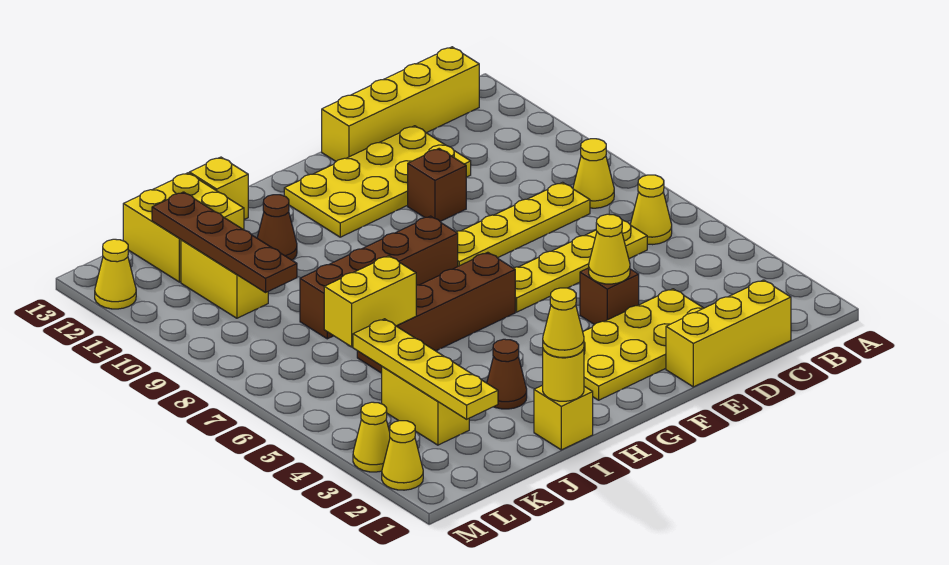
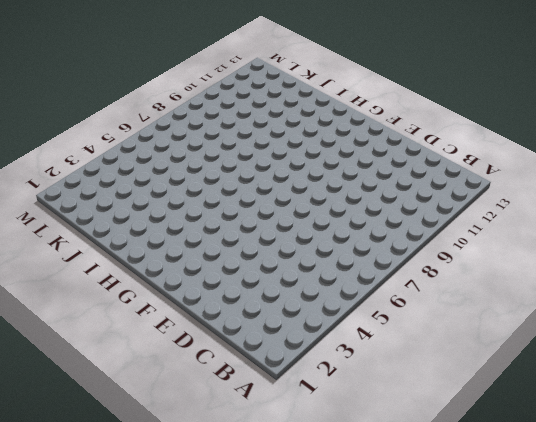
none -> yellow cone B6 level 1
none -> yellow cone B8 level 1
none -> yellow brick B13:E13 level 1

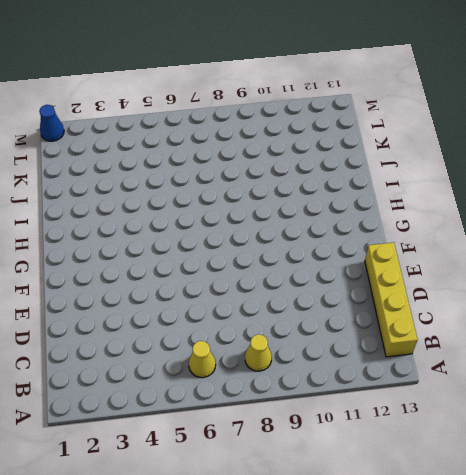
blue cone M1 level 1 -> none
none -> yellow brick C1:E1 level 1
none -> yellow plate C6:F6 level 1
none -> yellow plate C8:F8 level 1

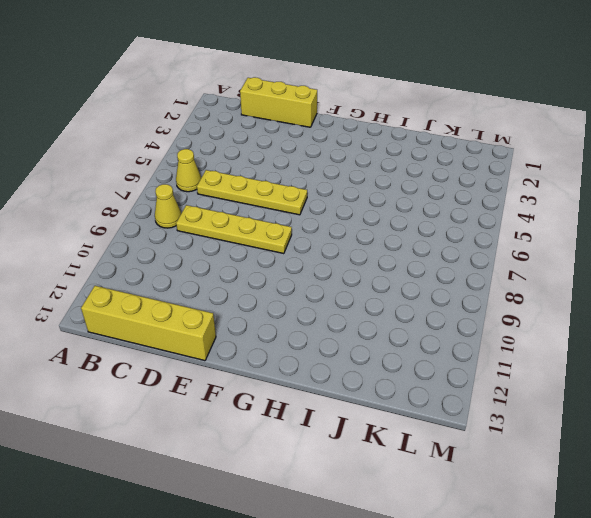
none -> yellow plate D2:G3 level 1
none -> yellow plate D11:G12 level 1
none -> brown brick E4 level 1

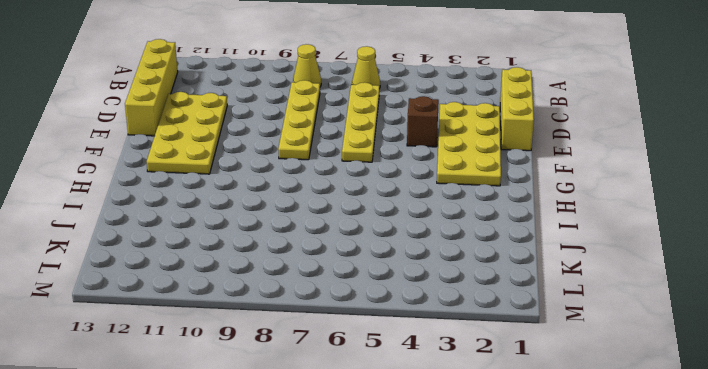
none -> brown brick E10 level 1
none -> brown brick G6:J6 level 1
none -> brown brick G8:J8 level 1

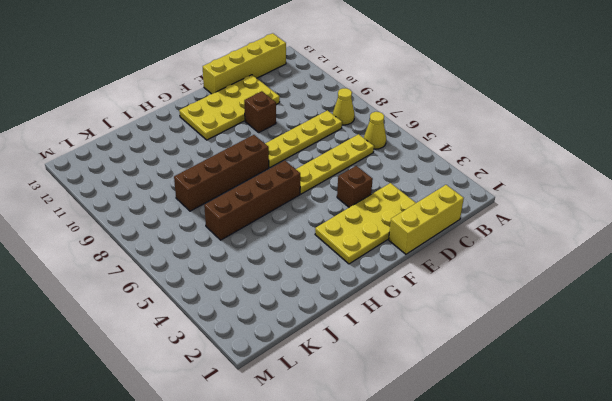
none -> yellow brick I1 level 1
none -> brown cone I3 level 1
none -> brown cone I11 level 1

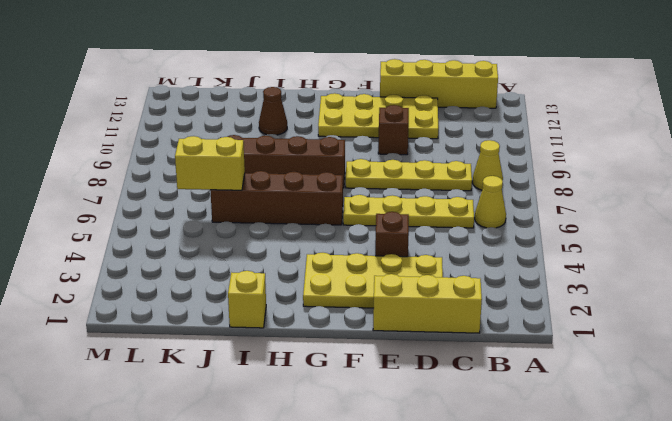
none -> brown cone I3 level 1
none -> yellow brick I13 level 1
none -> yellow brick J12:K13 level 1

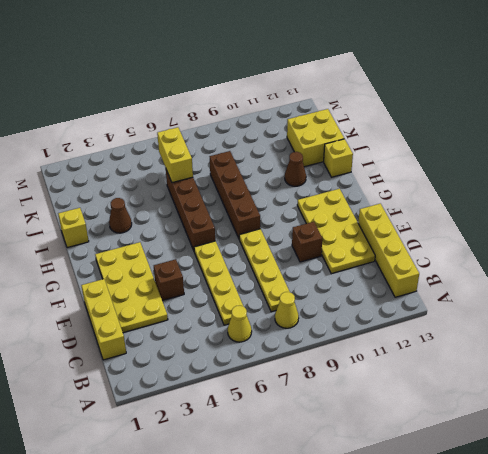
none -> yellow brick K3:K4 level 1
none -> yellow brick K10:K11 level 1
none -> yellow cone M2 level 1

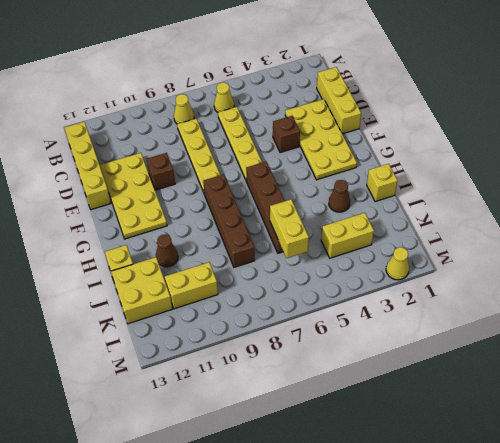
none -> yellow cone M3 level 1
none -> yellow cone M12 level 1
none -> yellow cone E4 level 2

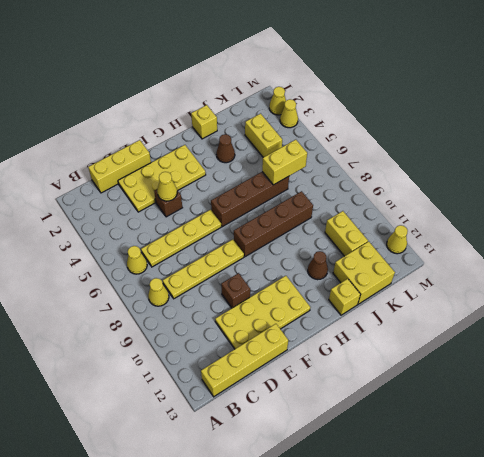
none -> yellow round brick I1 level 2
none -> yellow plate K2:K5 level 2
none -> brown plate K9:K12 level 2

